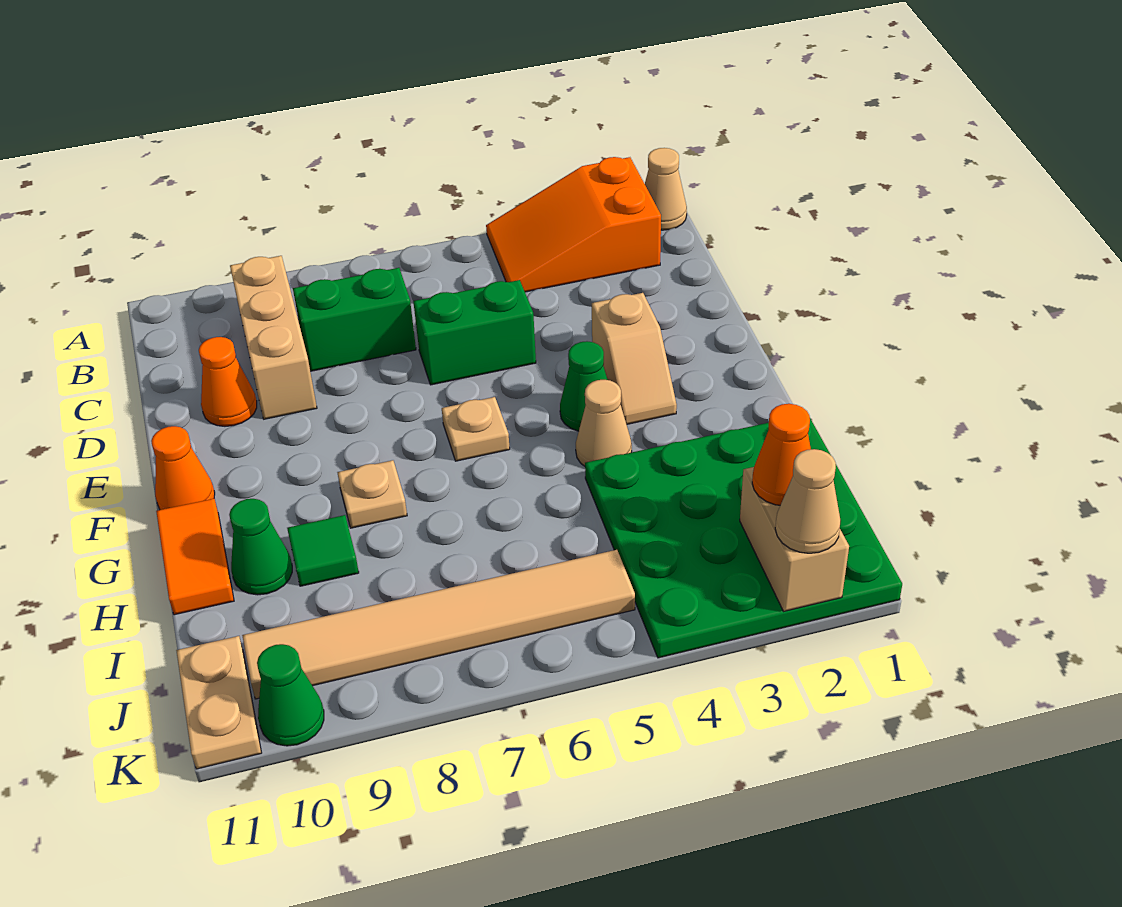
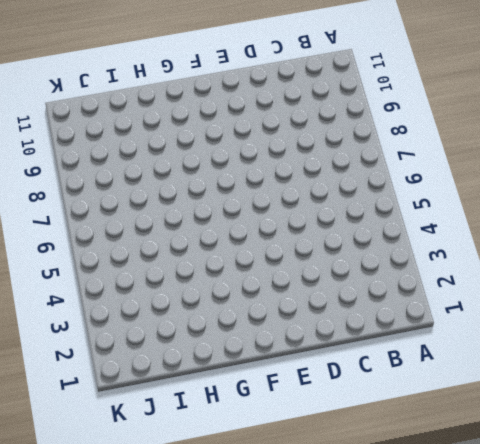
none -> tan cone A1 level 1
none -> orange slope A2:B4 level 1 top 2
none -> tan brick B9:D9 level 1

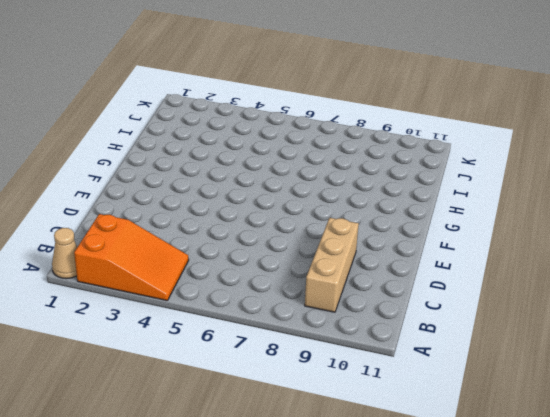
none -> green brick C7:C8 level 1
none -> green brick D5:D6 level 1
none -> orange cone D10 level 1

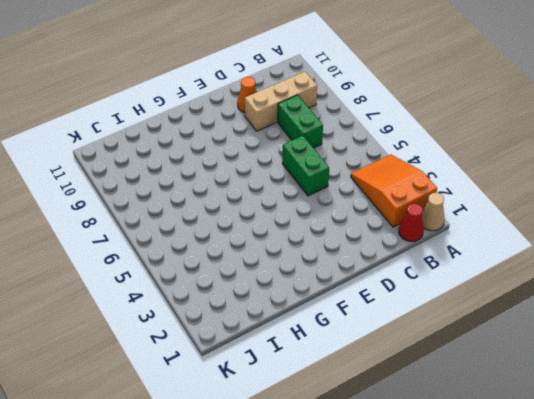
red cone B1 level 1 -> none
none -> tan slope E3:F3 level 1 top E
none -> green cone F4 level 1
none -> tan plate F6 level 1

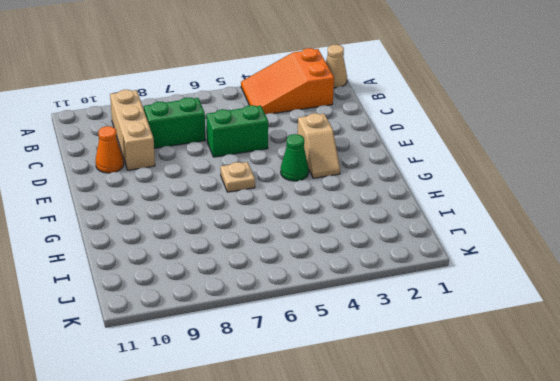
none -> orange cone F11 level 1
none -> tan cone G4 level 1
none -> tan plate G8 level 1

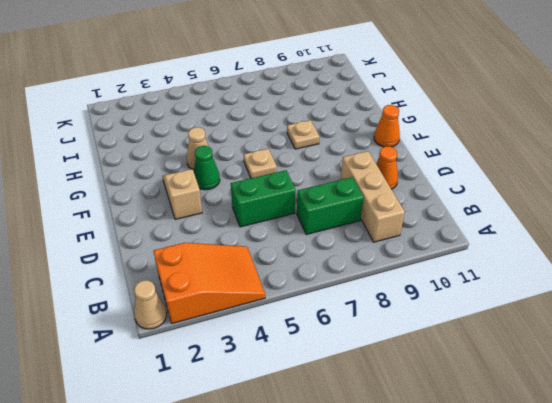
none -> orange tile G11:H11 level 1
none -> green plate H1:K4 level 1
none -> green tile H9 level 1

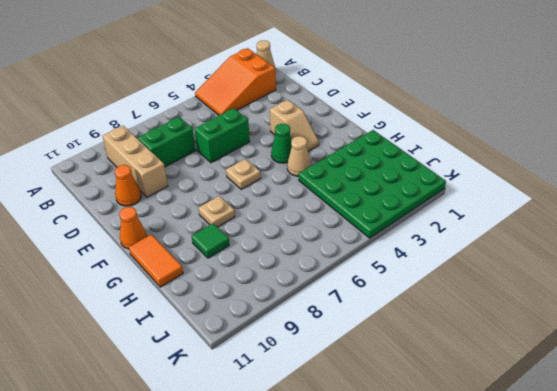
none -> green cone H10 level 1
none -> tan tile J5:J10 level 1
none -> tan plate J11:K11 level 1

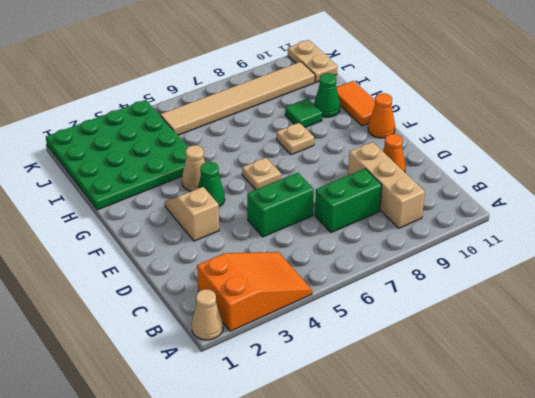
none -> green cone K10 level 1
none -> tan brick J2:K2 level 2
none -> orange cone J2 level 3

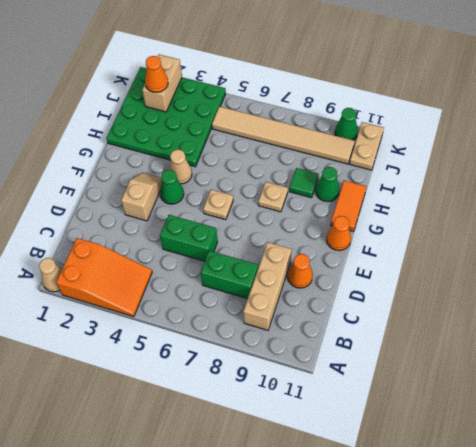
none -> tan cone K2 level 3

